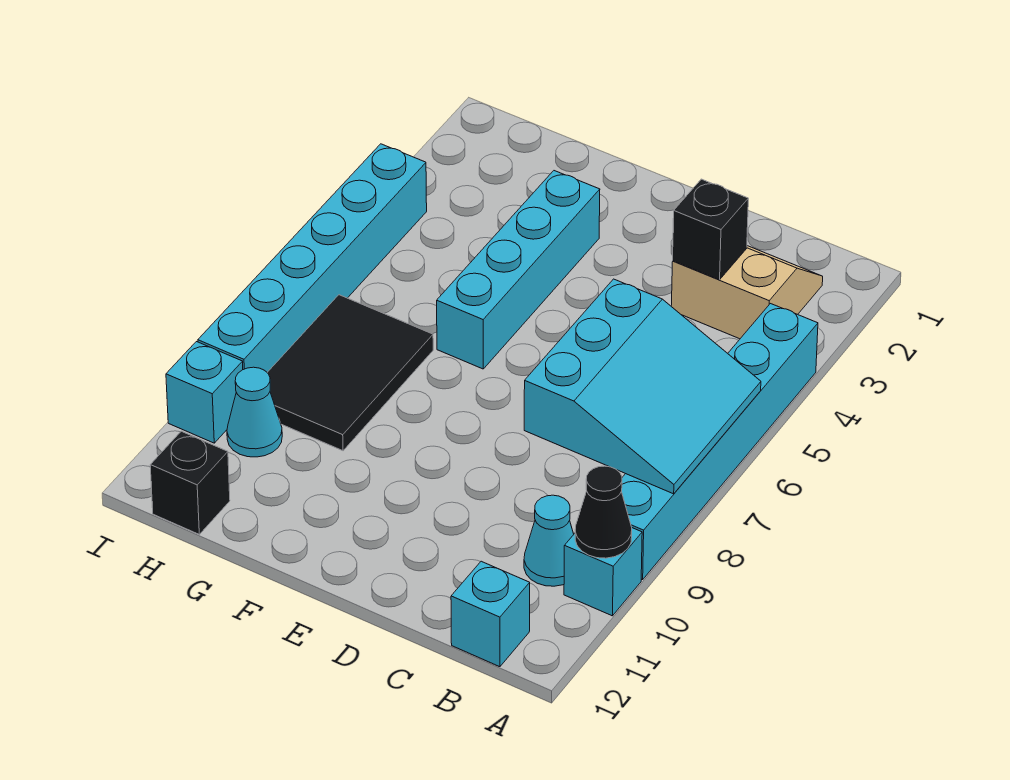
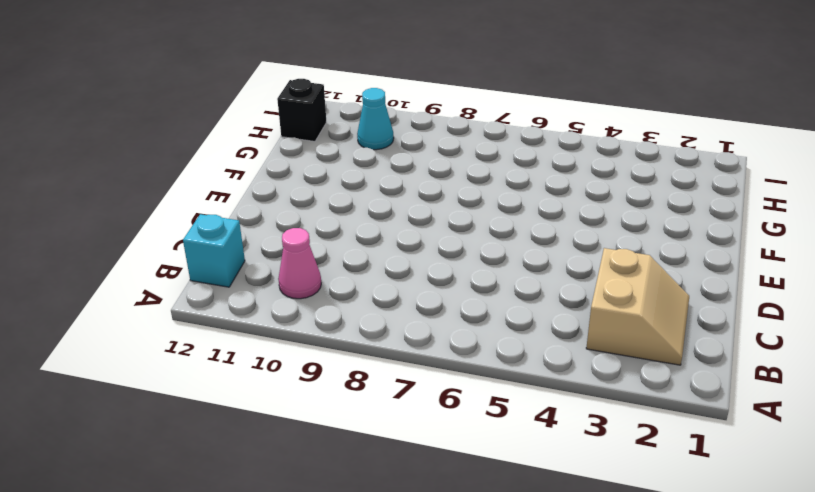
pink cone B10 level 1 -> cyan cone B10 level 1
none -> cyan brick A4:A9 level 1
none -> cyan brick A10 level 1
none -> cyan brick F3:F6 level 1

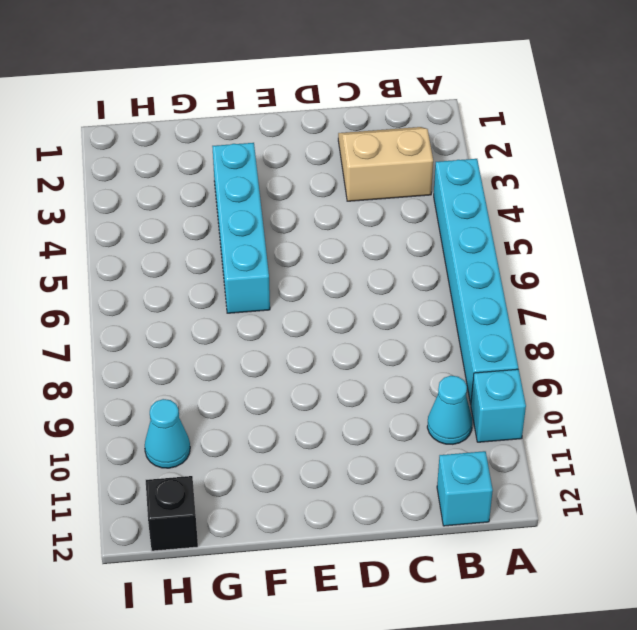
none -> black tile G7:H9 level 1
none -> cyan brick I4:I9 level 1
none -> cyan brick I10 level 1

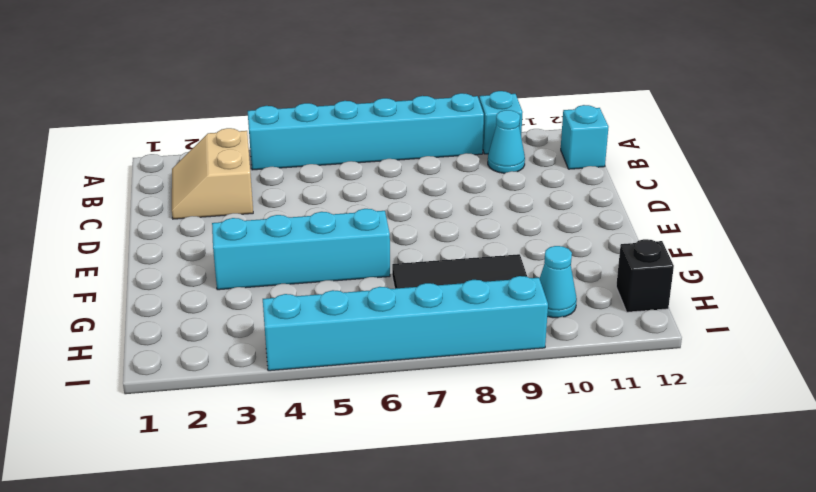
none -> cyan brick I10 level 1
none -> cyan slope A6:C8 level 2 top C
none -> black cone A10 level 2

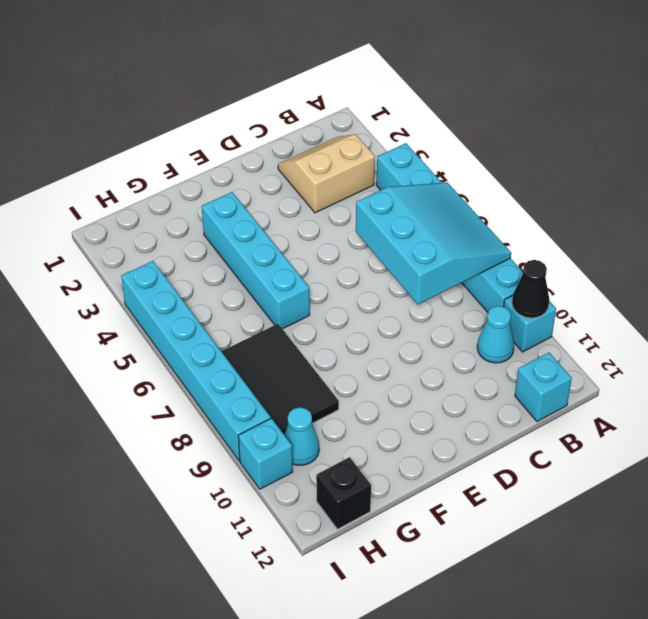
none -> black brick C3 level 2

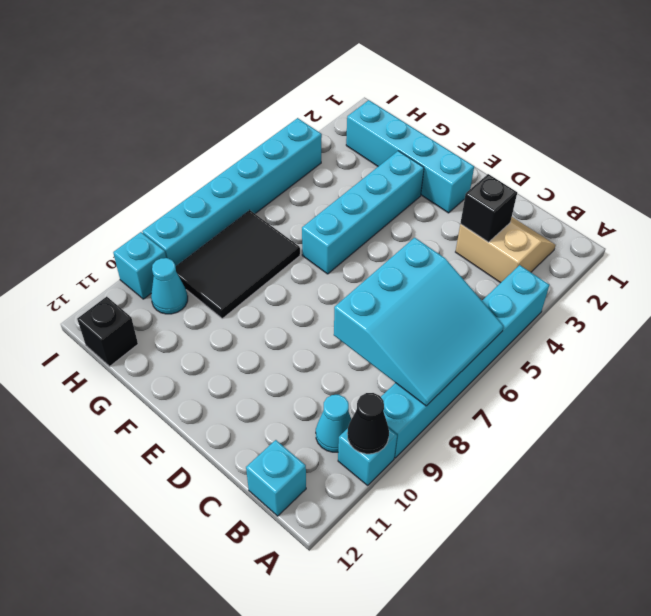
cyan brick E2:H2 level 1 -> none

